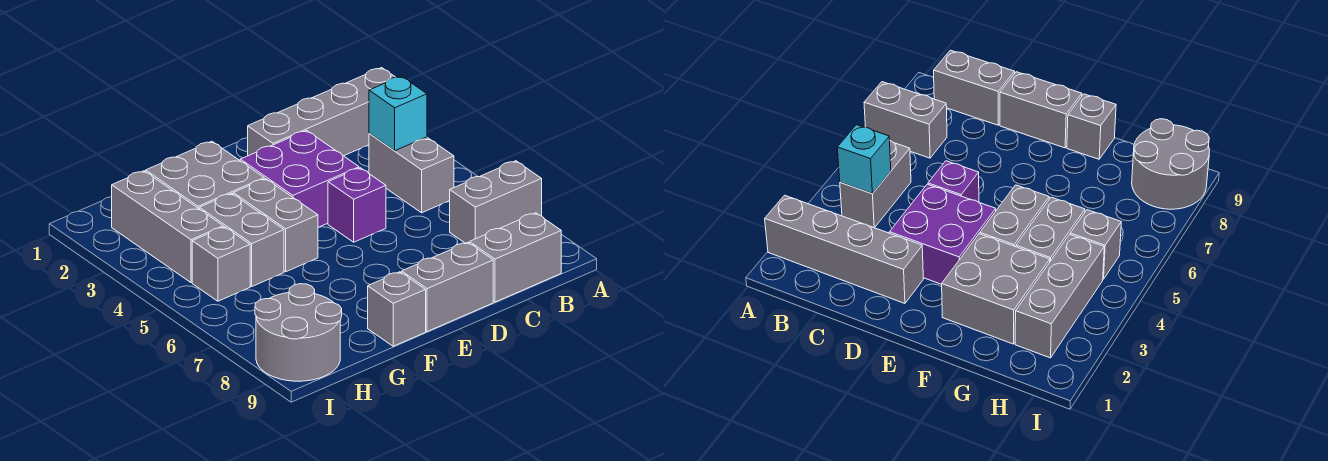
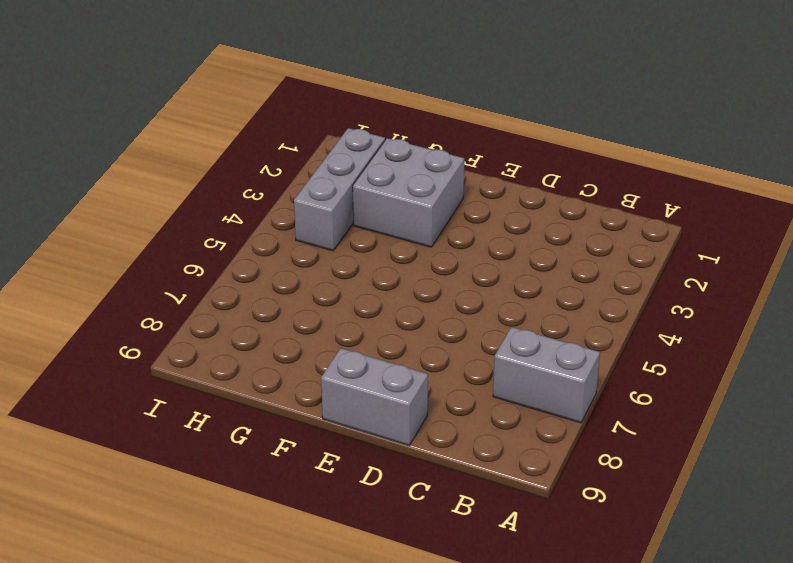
none -> grey brick A2:D2 level 1
none -> grey brick B4:B5 level 1
none -> grey brick B9:C9 level 1

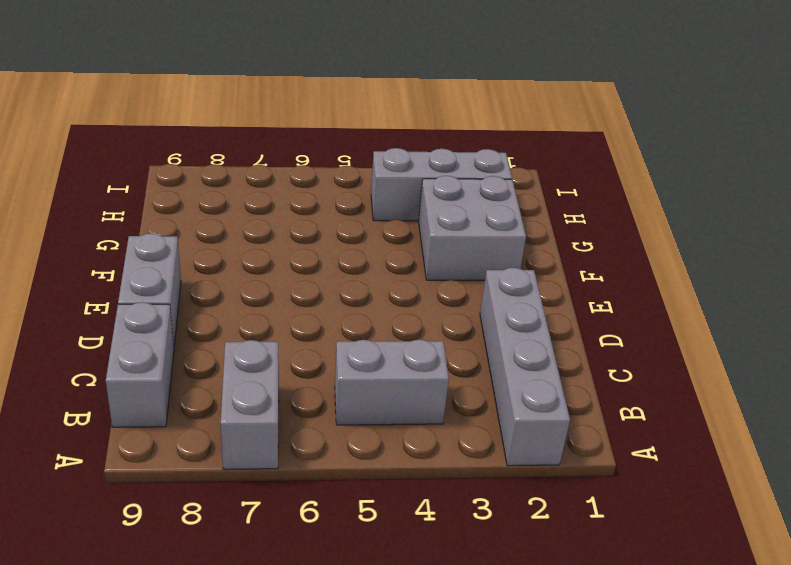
none -> purple brick D3:E4 level 1
none -> purple brick D5 level 1
none -> grey brick F4:F5 level 1

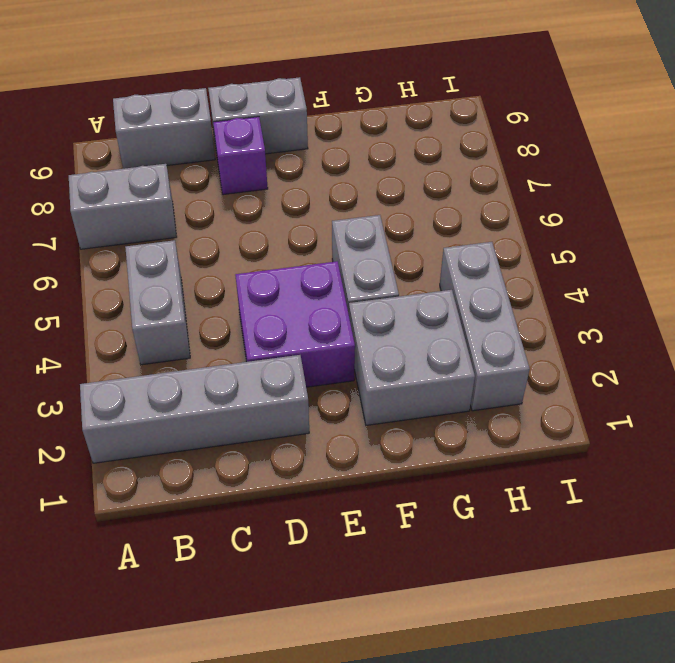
purple brick D8 level 1 -> purple brick D5 level 1
none -> grey brick F9 level 1
none -> grey brick G4:G5 level 1
none -> grey brick H5 level 1

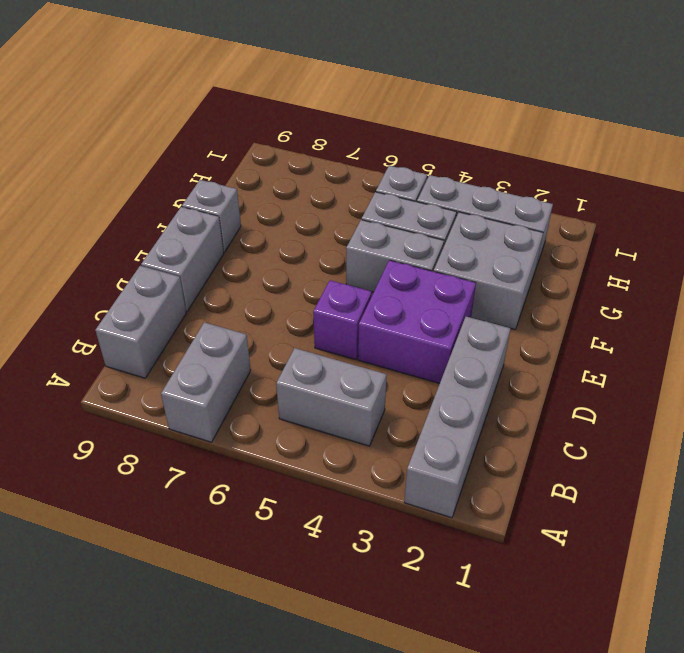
none -> grey round brick H8:I9 level 1
none -> cyan brick B4 level 2

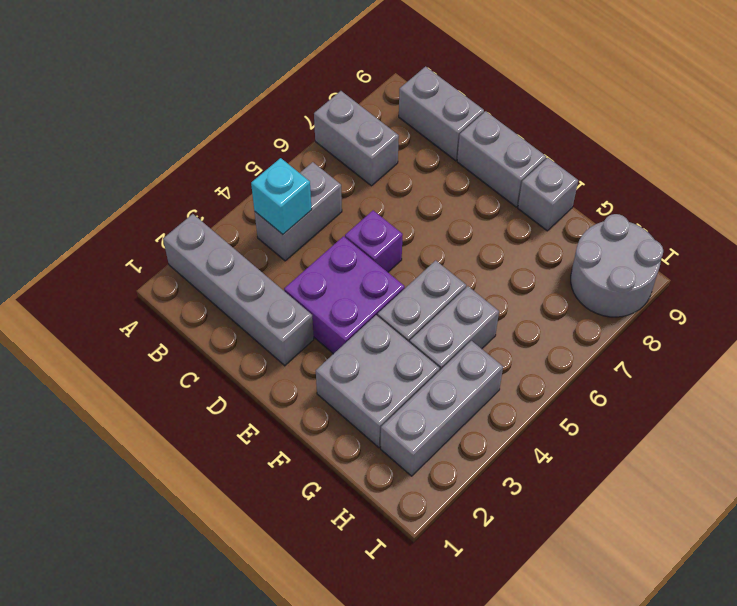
none -> grey brick H5 level 1

